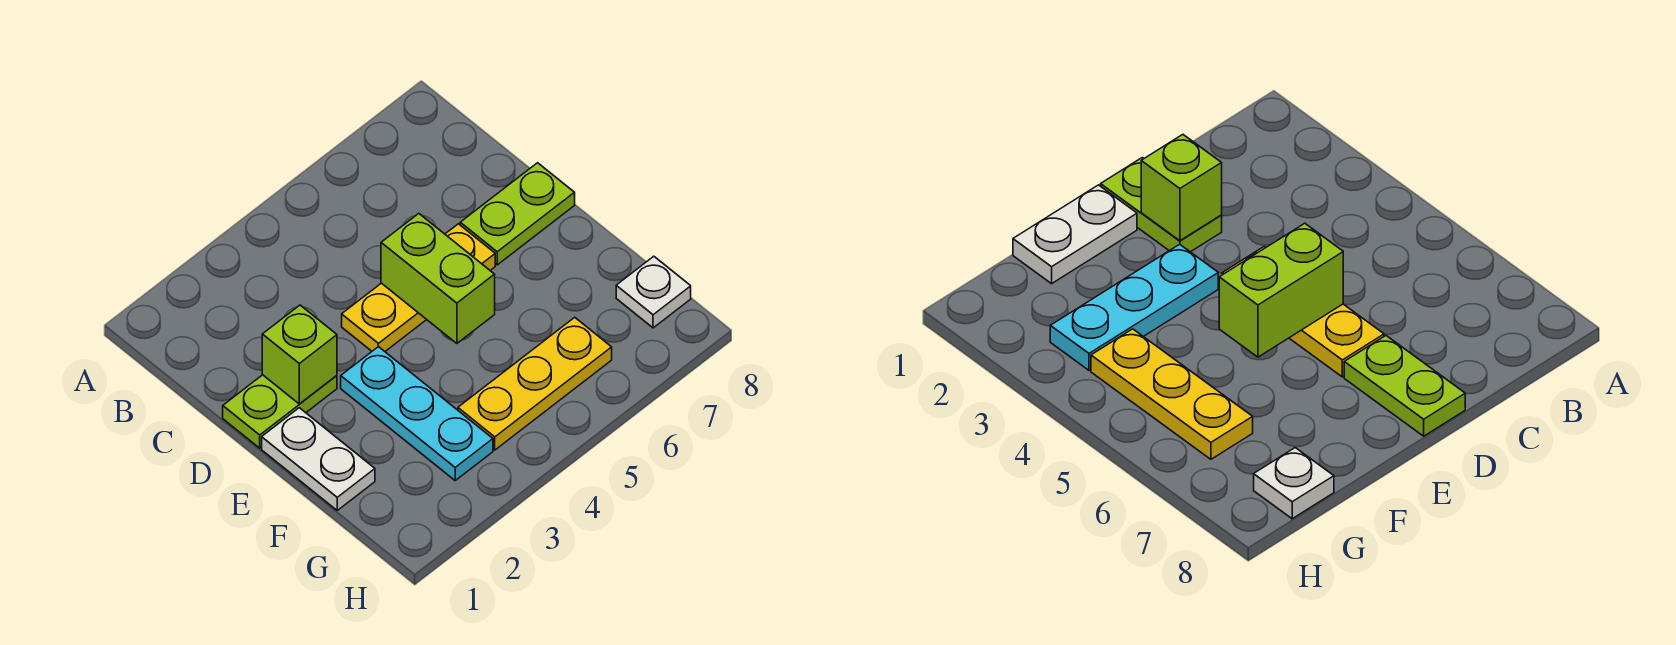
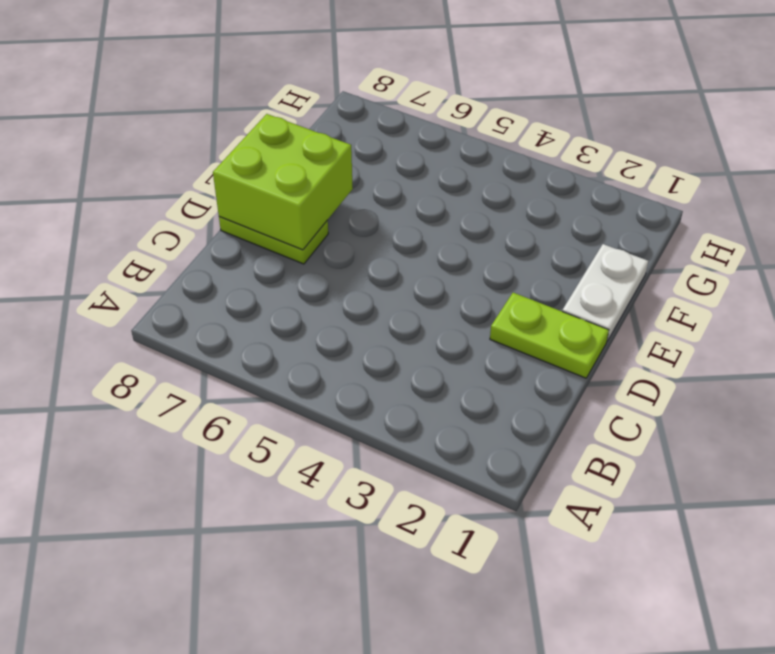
lime brick D7:E8 level 2 -> none
none -> yellow plate D4:D6 level 1
none -> cyan plate E3:G3 level 1

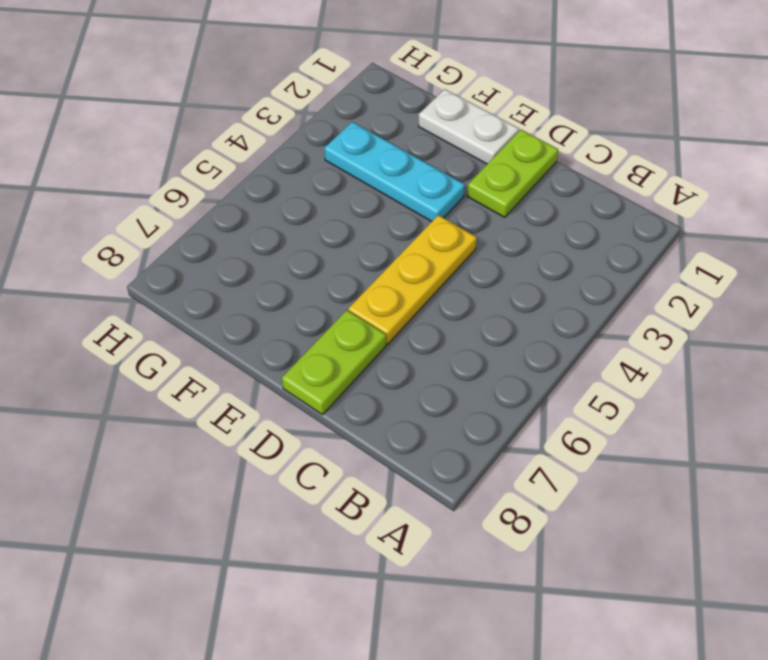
none -> yellow plate G4:G6 level 1
none -> white plate G8 level 1

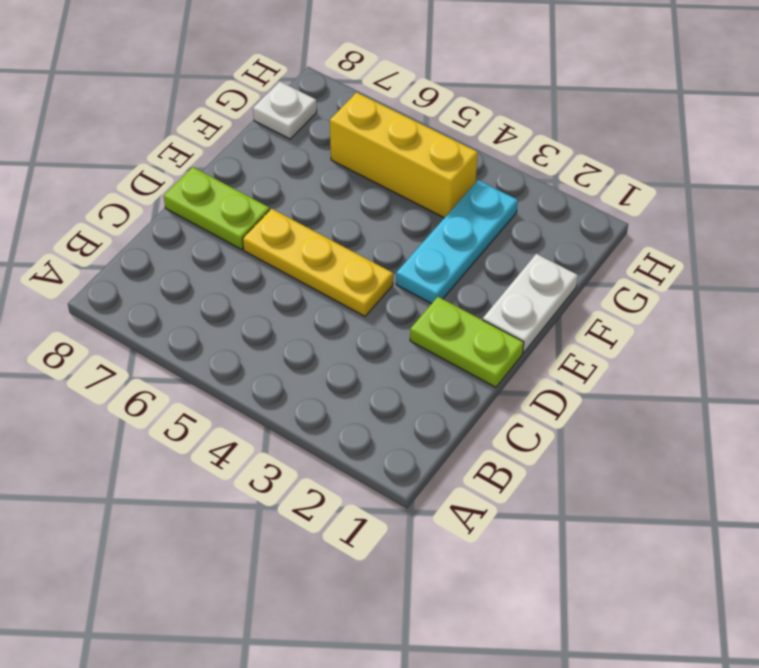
yellow brick G4:G6 level 1 -> yellow plate G4:G6 level 1
none -> lime brick D2 level 2
none -> lime brick D5:E5 level 2

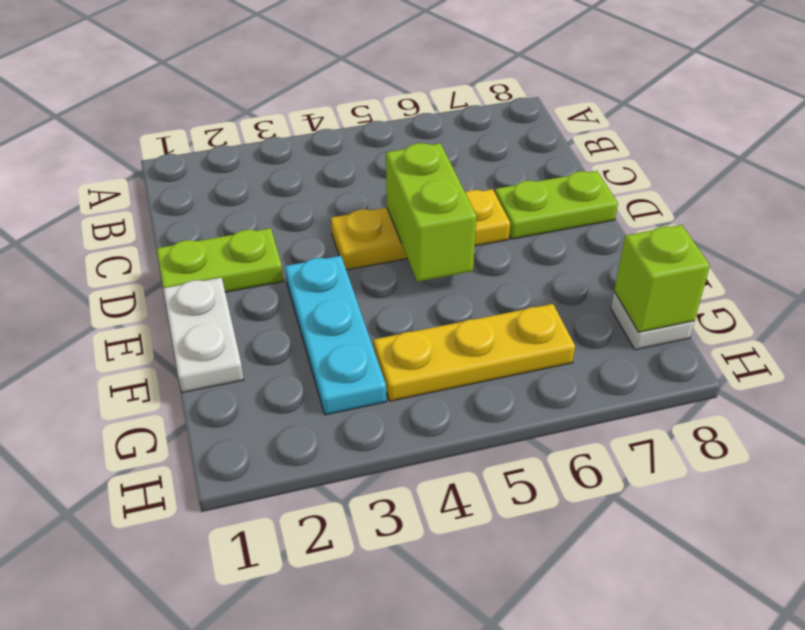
lime brick G8 level 2 -> lime brick D2 level 2

